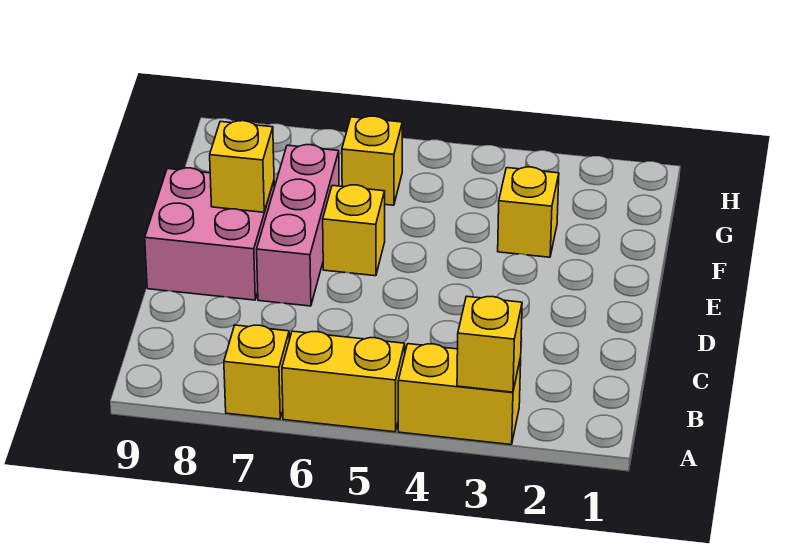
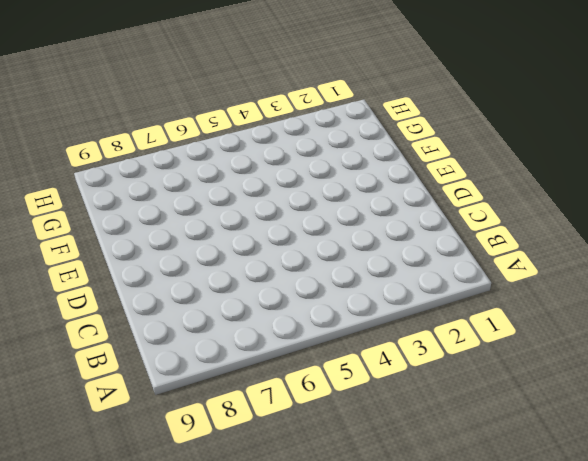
none -> yellow brick A3:A4 level 1
none -> yellow brick A5:A6 level 1

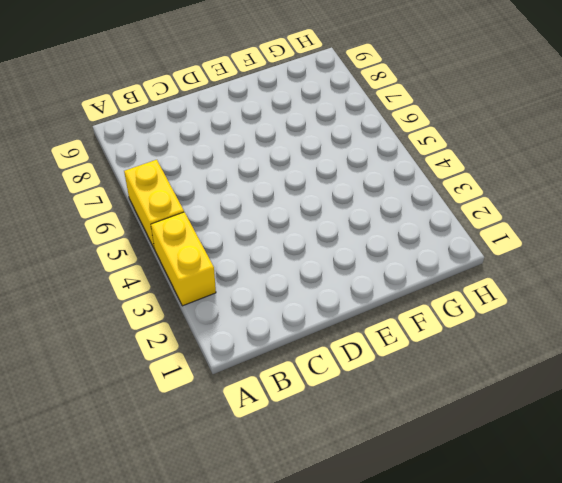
none -> yellow brick A7 level 1
none -> pink brick D7:F7 level 1

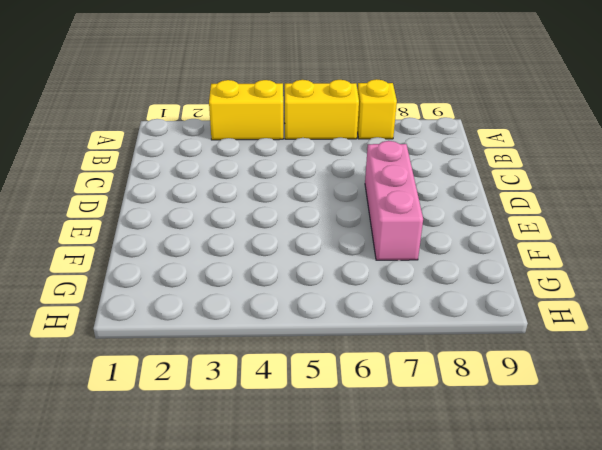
none -> pink brick D8:E9 level 1
none -> yellow brick E6 level 1

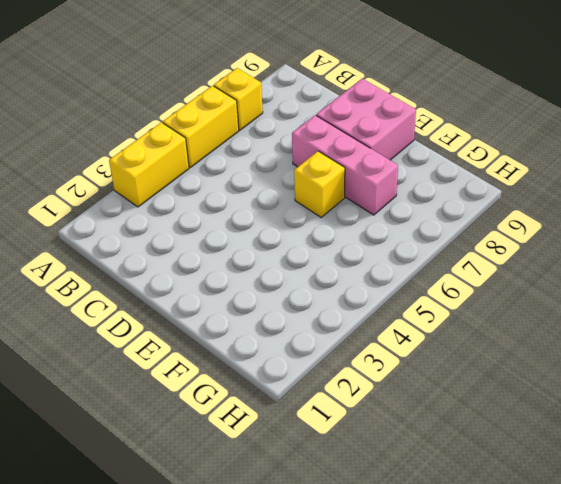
none -> yellow brick F3 level 1
none -> yellow brick G6 level 1

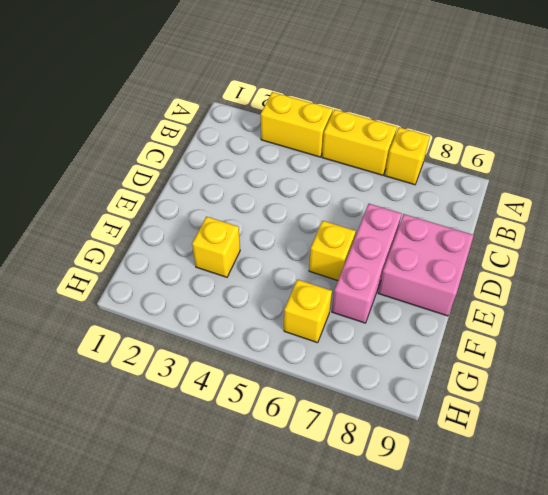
none -> yellow brick A3 level 2
none -> yellow brick E8 level 2

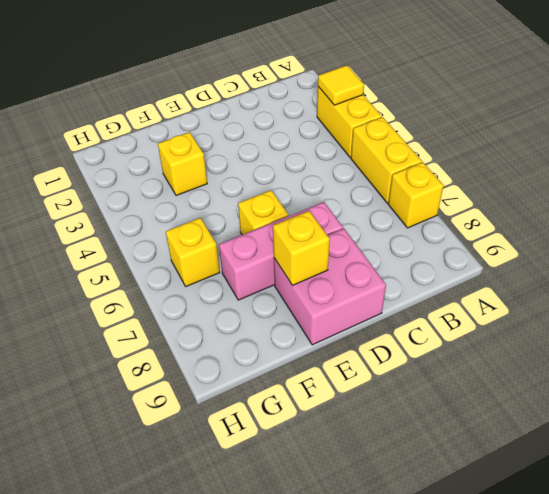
yellow tile A3 level 2 -> yellow brick A3 level 2

